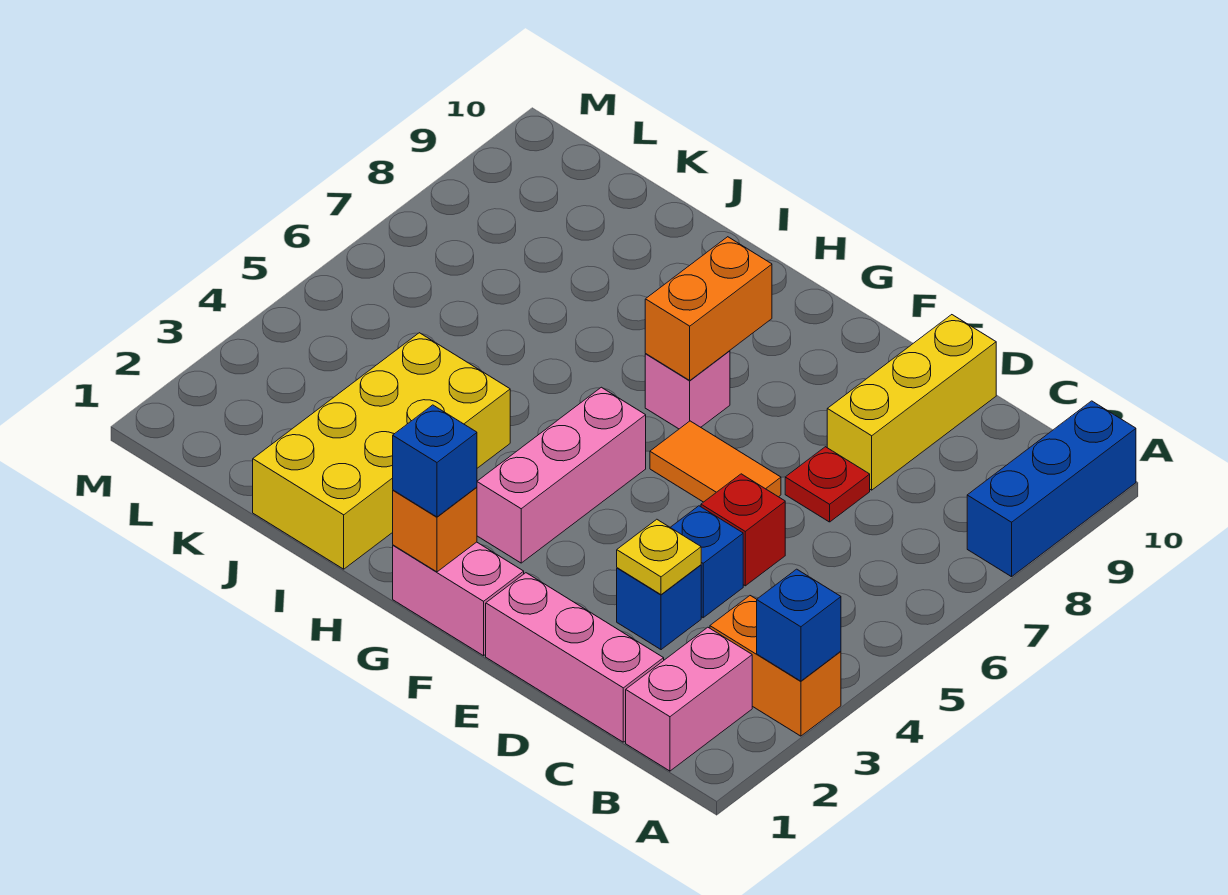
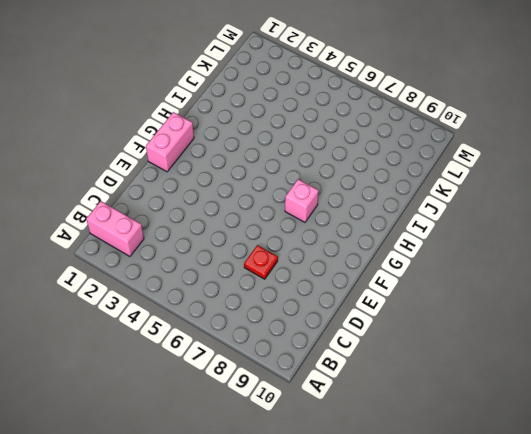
none -> orange brick A3:B3 level 1
none -> blue brick A8:A10 level 1
none -> pink brick C1:E1 level 1

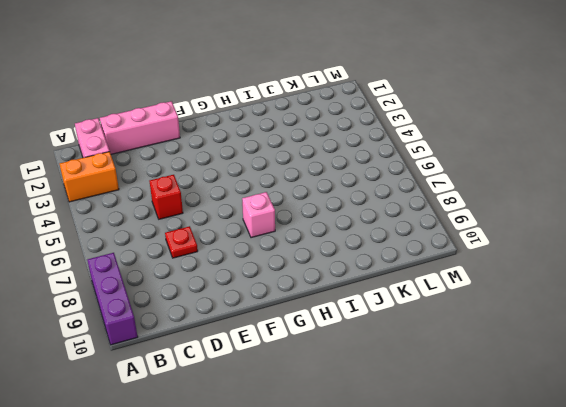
purple brick A8:A10 level 1 -> blue brick A8:A10 level 1
none -> blue brick D3 level 1
none -> blue brick D4 level 1
none -> yellow brick D8:D10 level 1

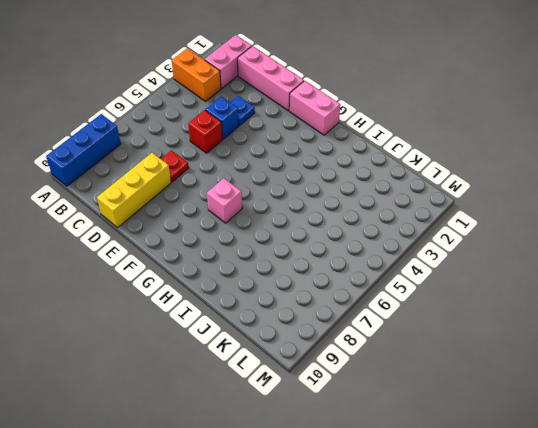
blue plate D3 level 1 -> blue brick D3 level 1
none -> orange tile E6:F6 level 1
none -> pink brick G3:G5 level 1
none -> yellow brick I1:J4 level 1

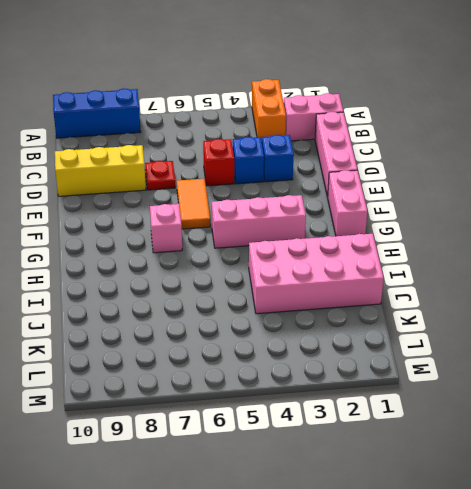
pink brick I1:J4 level 1 -> yellow brick I1:J4 level 1
none -> blue brick A3 level 2
none -> yellow plate D3 level 2
none -> orange brick G1 level 2

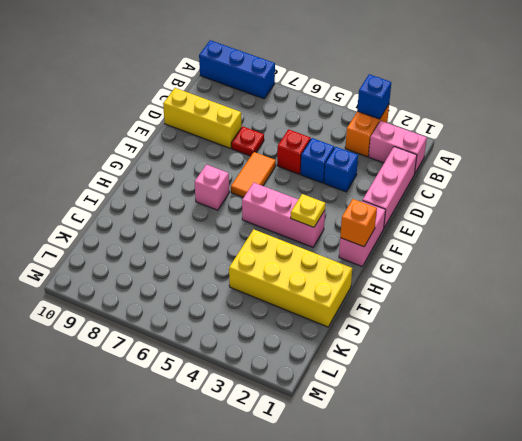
yellow plate G3 level 2 -> yellow plate D3 level 2
none -> orange brick G7:G8 level 2
none -> blue brick G1 level 3

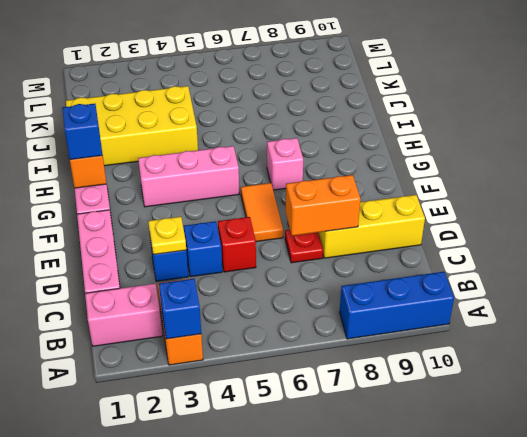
orange brick D7:D8 level 2 -> orange brick G7:G8 level 2

